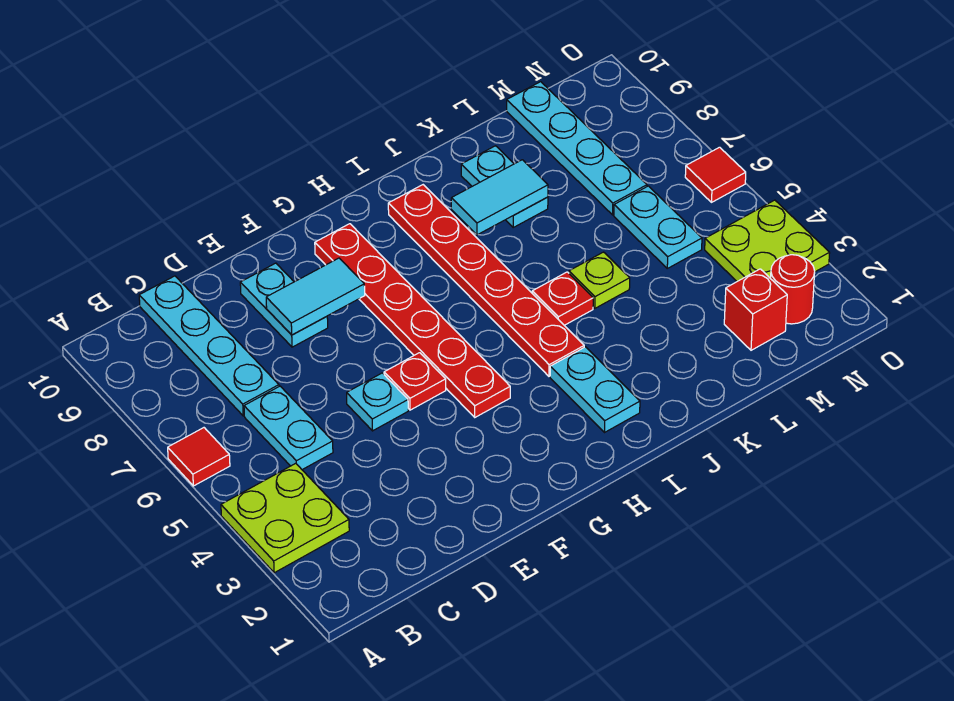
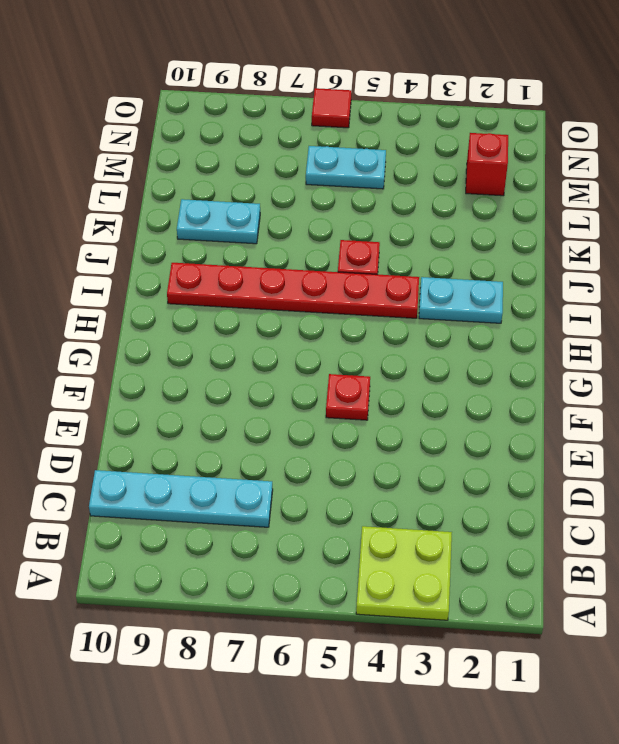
none -> red tile A6 level 1
none -> cyan plate C5:C6 level 1
none -> cyan plate E5 level 1

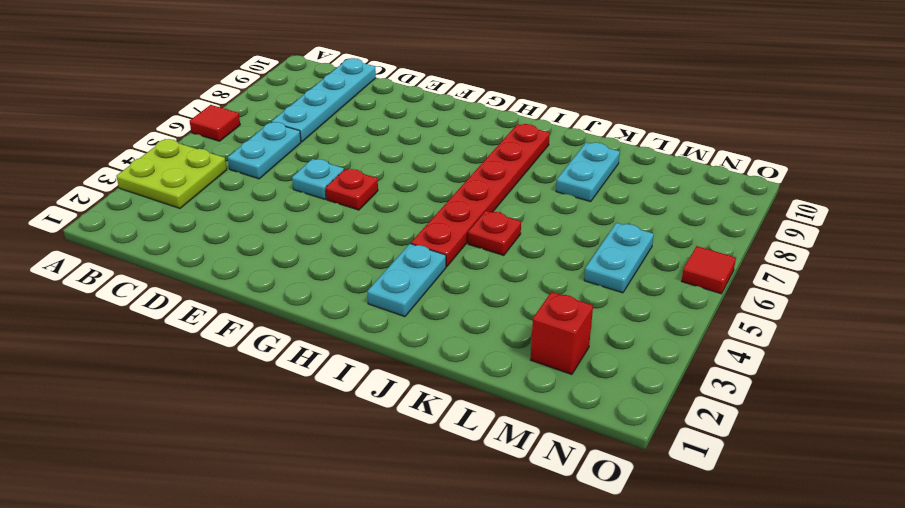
none -> cyan plate E8:E9 level 1
none -> red plate G4:G9 level 1
none -> lime plate K5 level 1

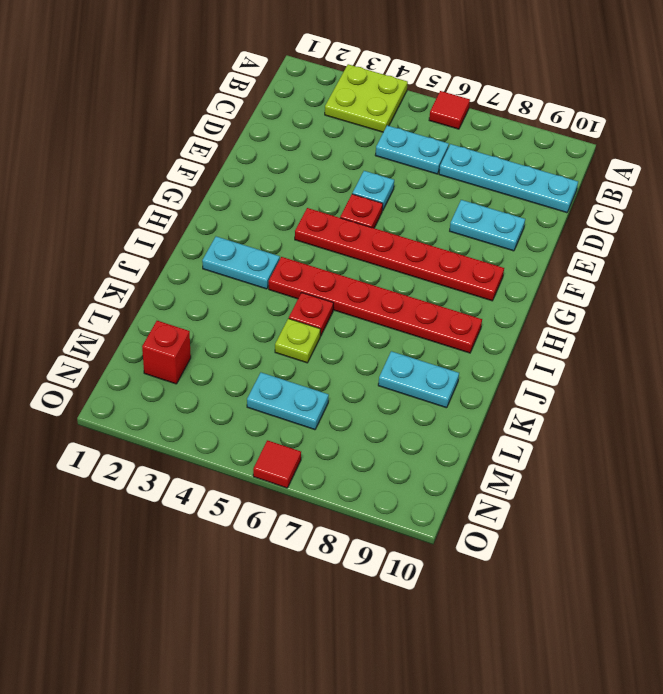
none -> cyan plate M7:M10 level 1
none -> red round brick N2 level 1
none -> lime plate N3:O4 level 1

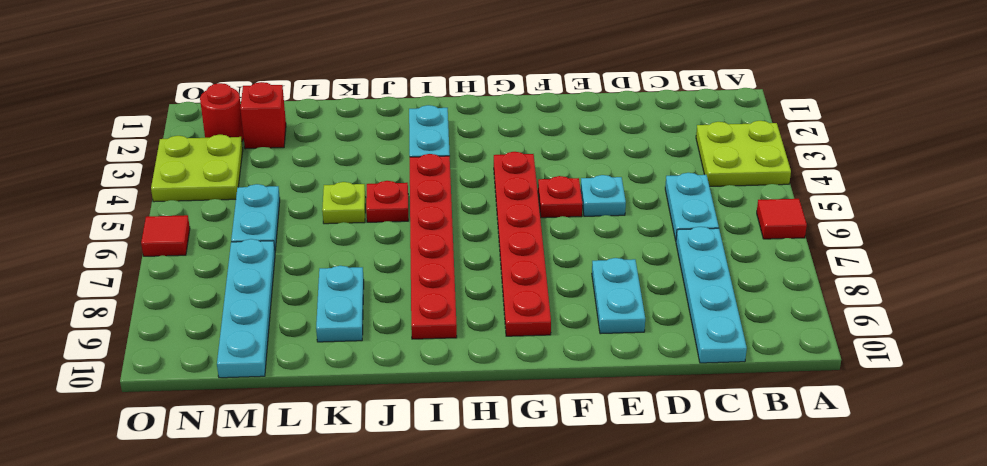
none -> cyan tile E8:F8 level 2
none -> cyan tile J8:K8 level 2

